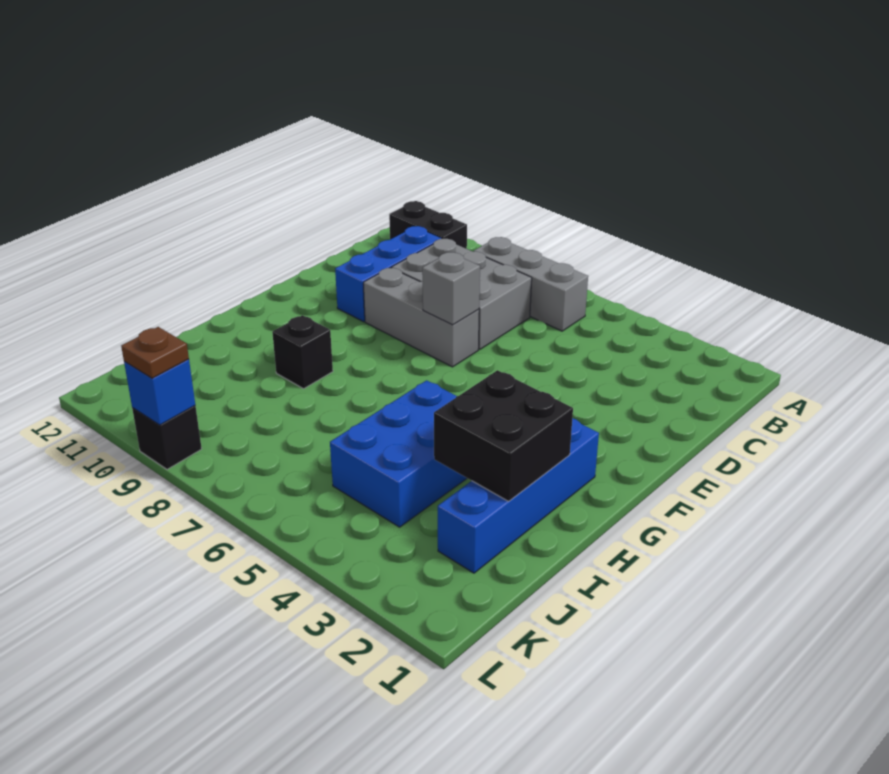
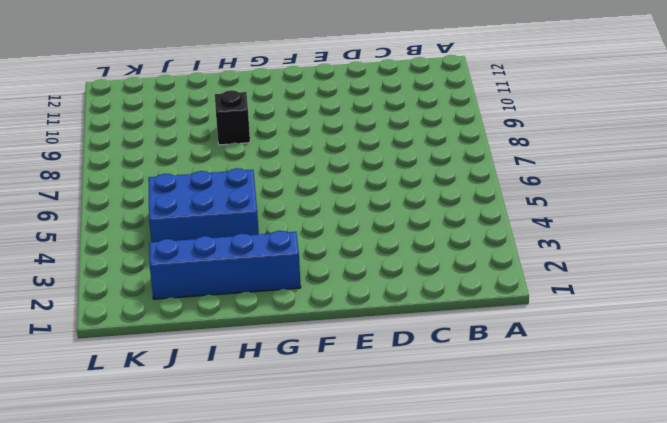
none -> grey brick B6:B8 level 1
none -> black brick B10:B11 level 1
none -> grey brick C7:D9 level 1

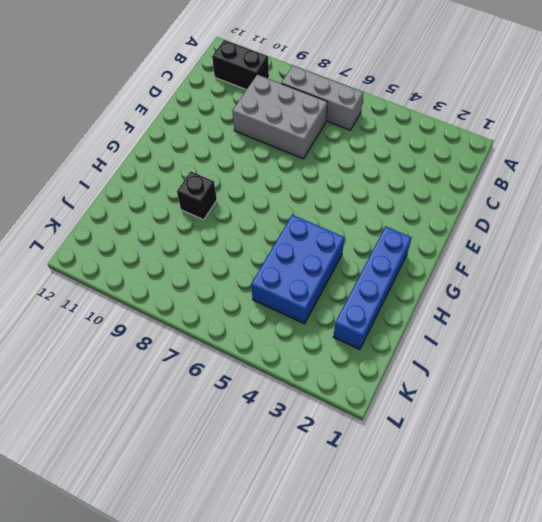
none -> blue brick C10:E10 level 1
none -> grey brick E7:E9 level 1
none -> black brick L9 level 1

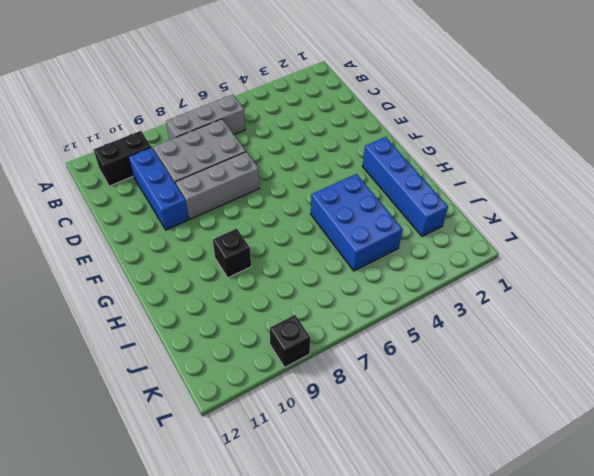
none -> grey brick E7 level 2
none -> black brick H2:I3 level 2
none -> blue brick L9 level 2

